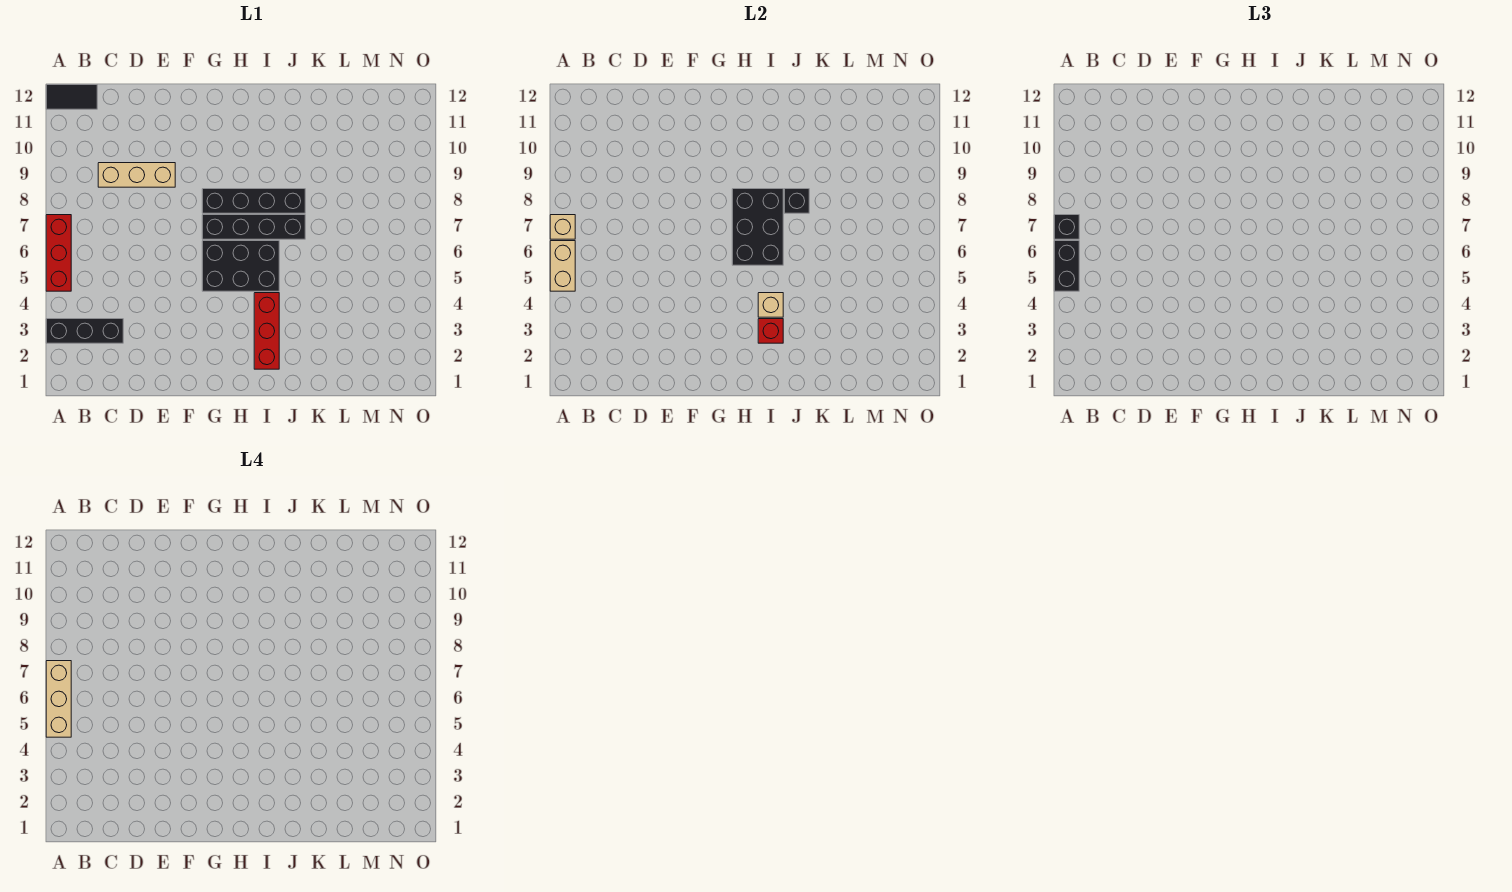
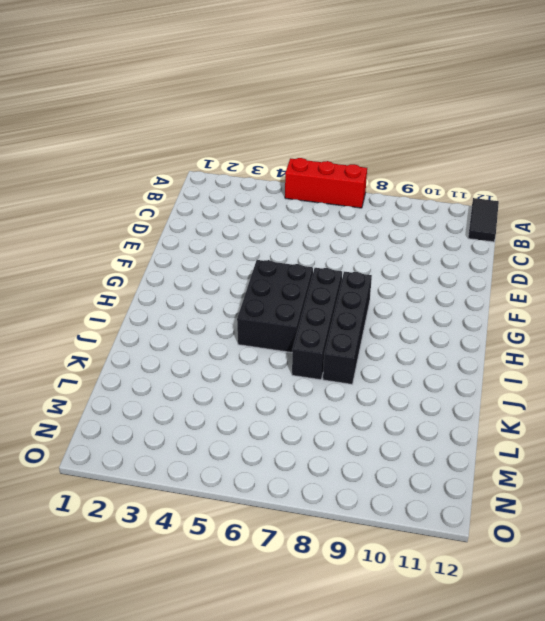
none -> black brick A3:C3 level 1
none -> tan brick C9:E9 level 1
none -> red brick I2:I4 level 1

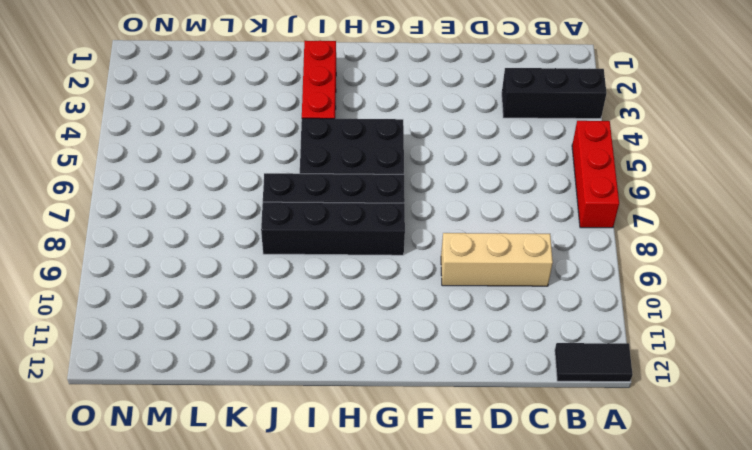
none -> tan brick A5:A6 level 2
none -> tan brick A7 level 2
none -> black brick H6:I8 level 2

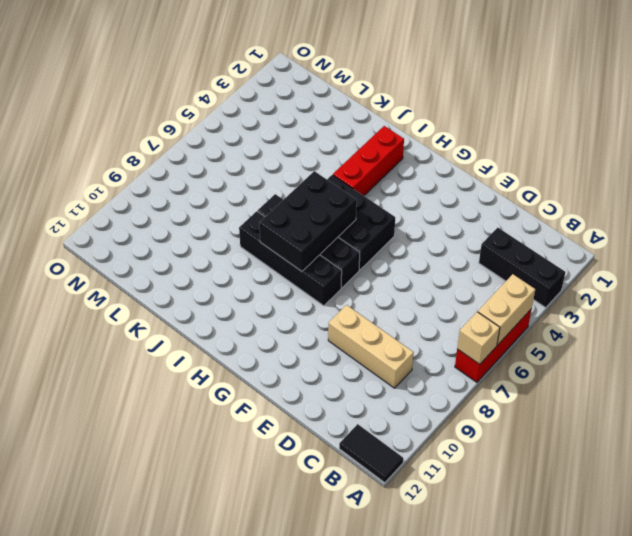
none -> red brick I3 level 2
none -> tan brick I4 level 2
none -> black brick J8 level 2

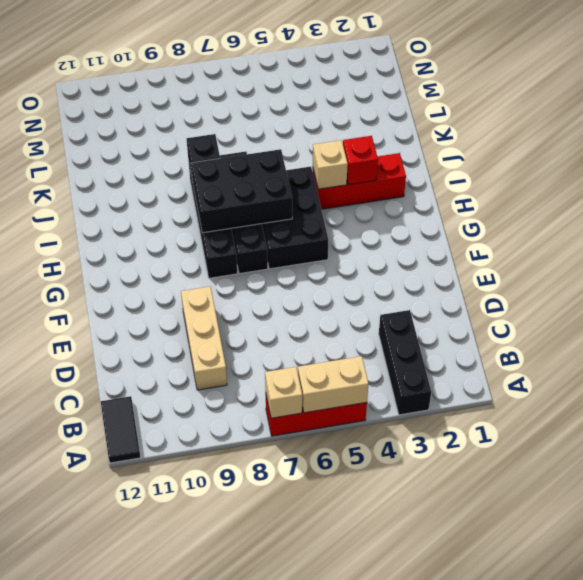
none -> black brick A5:A6 level 3
none -> black brick A7 level 3
none -> tan brick A5:A7 level 4

